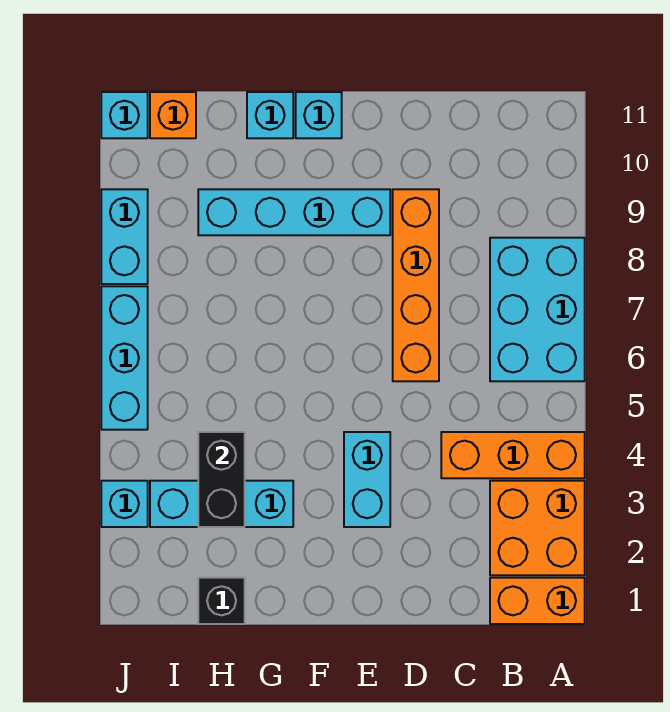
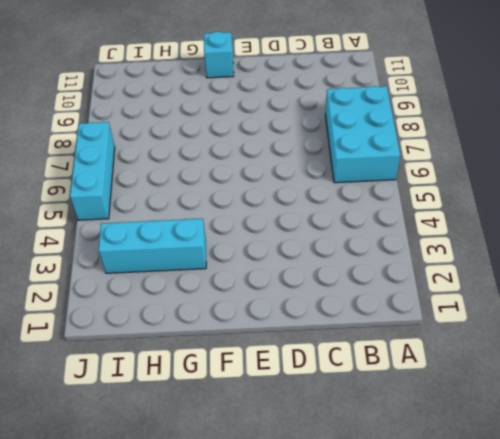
none -> orange brick A1:B1 level 1
none -> orange brick A2:B3 level 1
none -> orange brick A4:C4 level 1

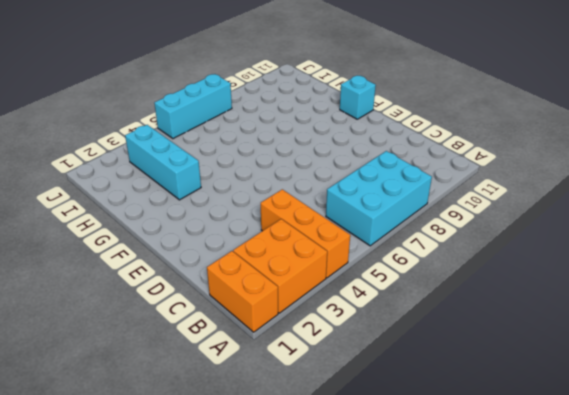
none -> orange brick D6:D9 level 1
none -> cyan brick E3:E4 level 1
none -> cyan brick E9:H9 level 1

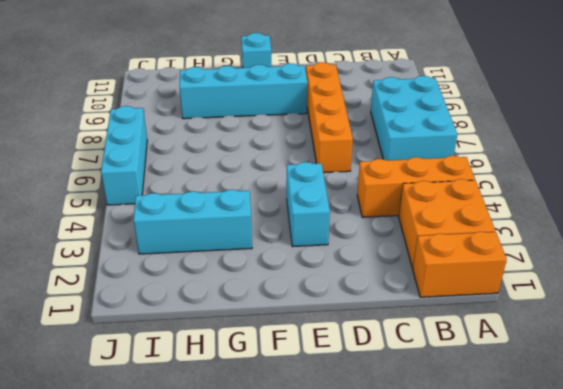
none -> cyan brick G11 level 1
none -> black brick H1 level 1
none -> orange brick I11 level 1

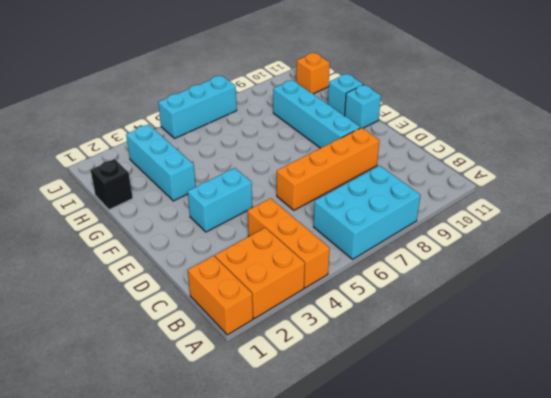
none -> cyan brick J3 level 1
none -> cyan brick J8:J9 level 1
none -> cyan brick J11 level 1

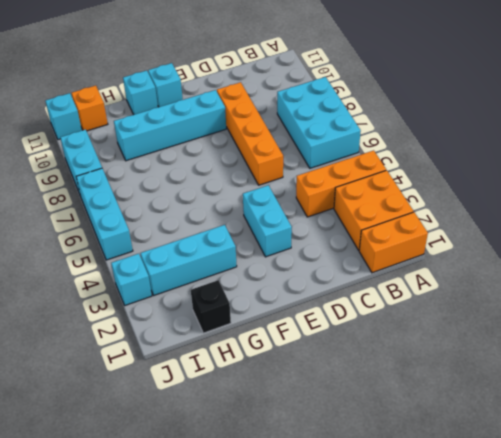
none -> black brick H3:H4 level 2

